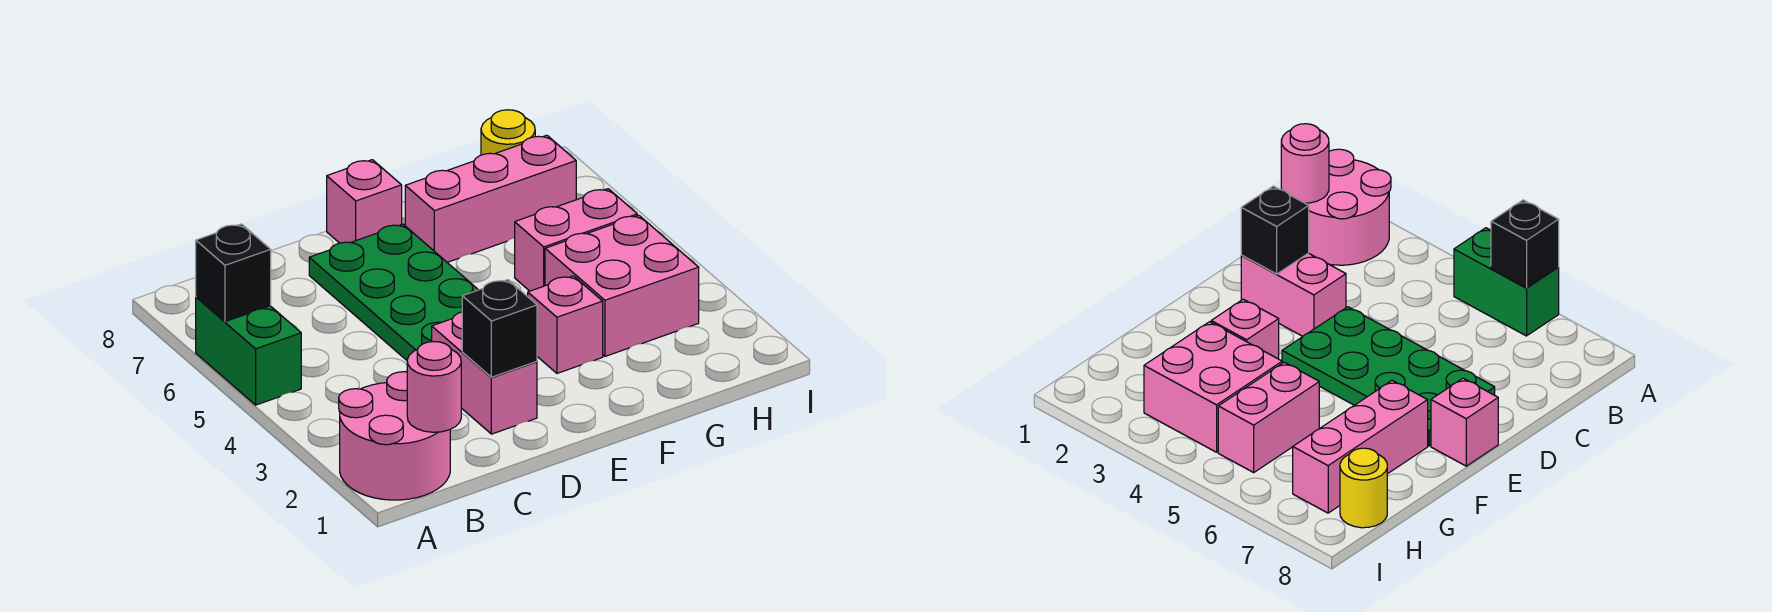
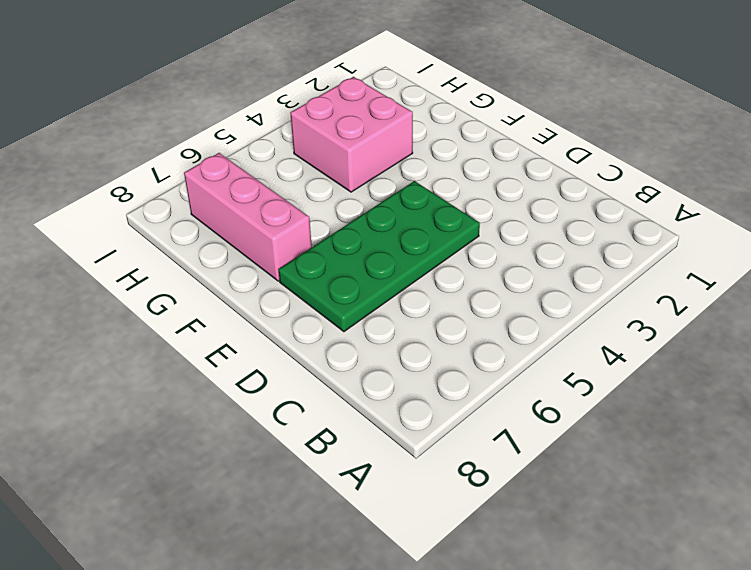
none -> pink round brick A1:B2 level 1
none -> green brick A5:A6 level 1
none -> pink brick D2:D3 level 1

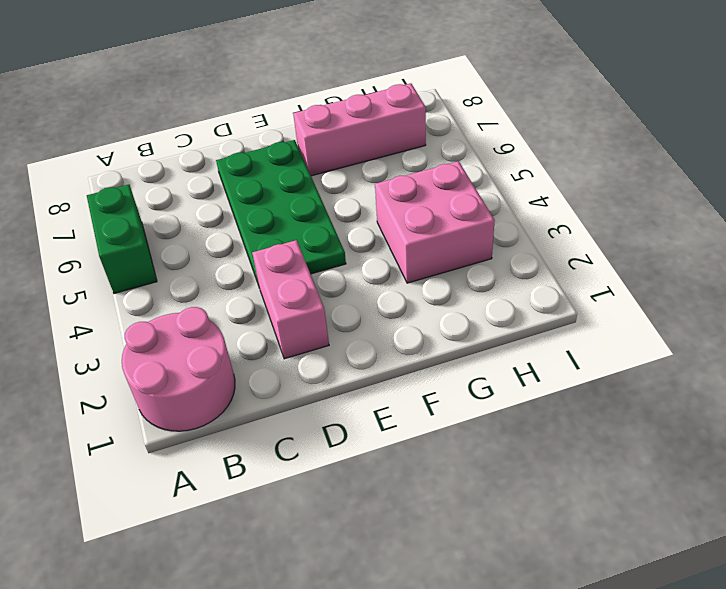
none -> pink brick E8 level 1
none -> pink brick F3 level 1
none -> pink brick G5:H5 level 1

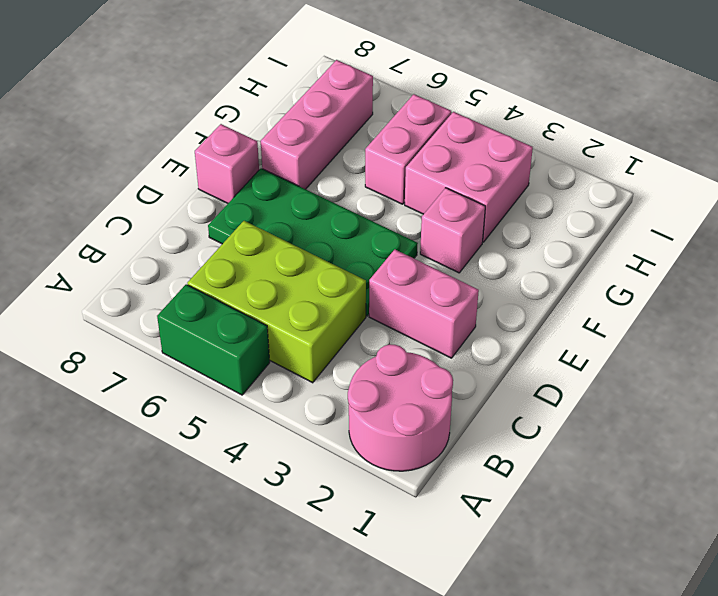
lime brick B4:C6 level 1 -> none
none -> yellow round brick H8 level 1
none -> black brick A6 level 2
none -> pink round brick B1 level 2

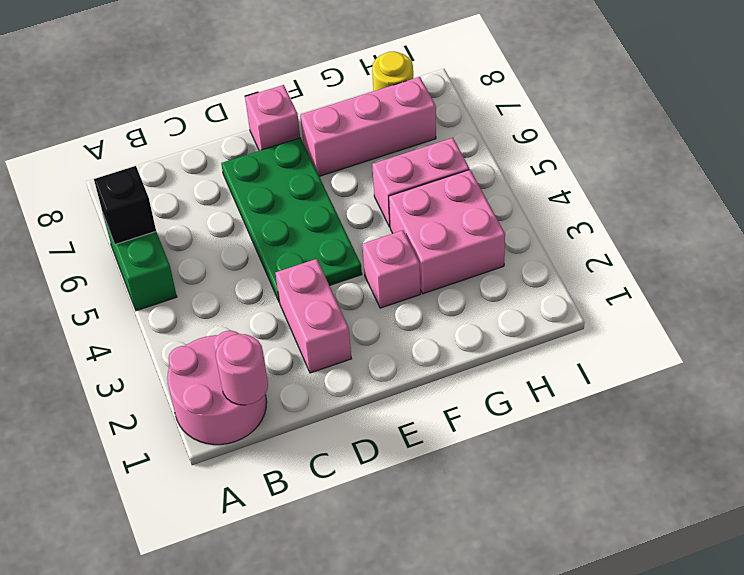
none -> black brick D2 level 2

